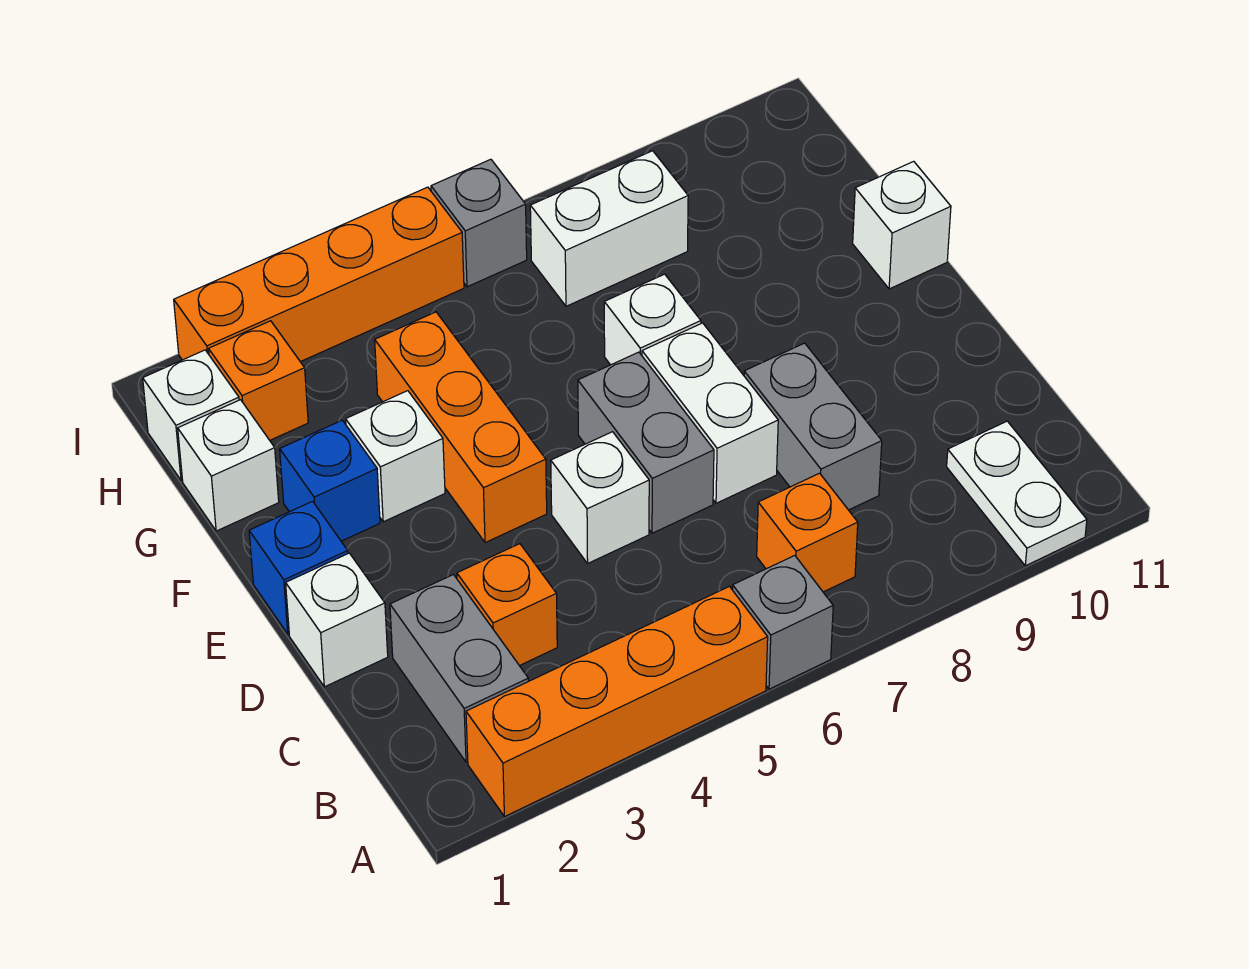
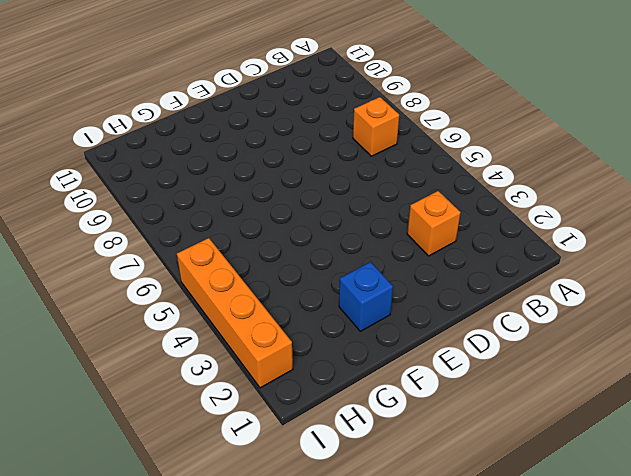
none -> orange brick A2:A5 level 1
none -> grey brick A6 level 1
none -> white plate A10:B10 level 1

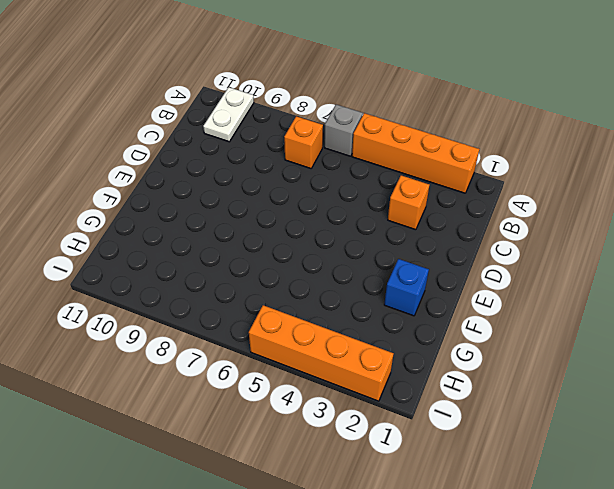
none -> grey brick B2:C2 level 1
none -> grey brick C8:D8 level 1
none -> white brick D1 level 1

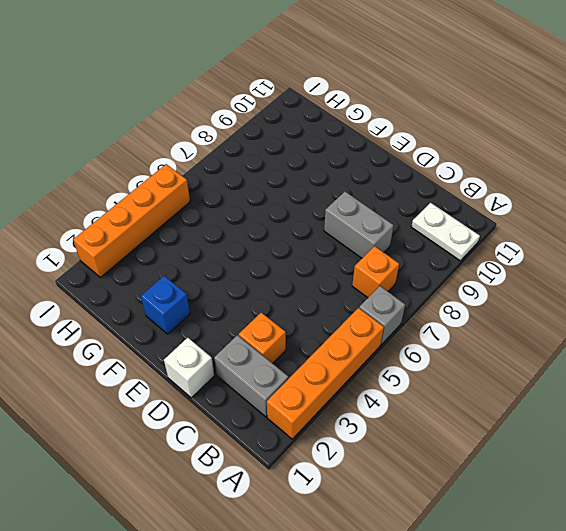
none -> white brick D5 level 1
none -> grey brick D6:E6 level 1
none -> white brick D7:E7 level 1

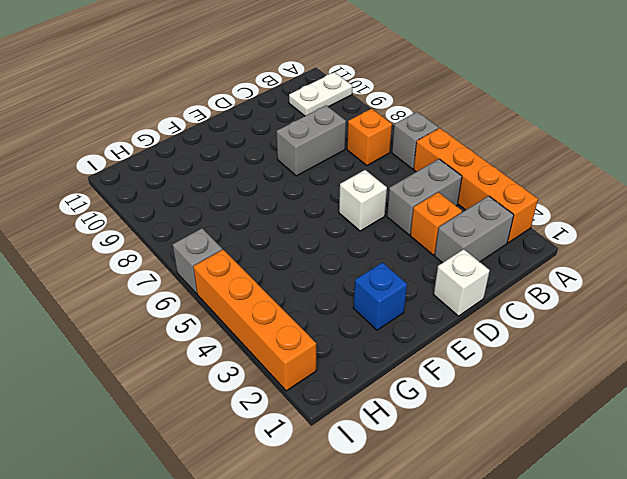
grey brick B4:C4 level 1 -> grey brick D6:E6 level 1
none -> white brick D7:E7 level 1
none -> blue brick E1 level 1
none -> orange brick E4:G4 level 1

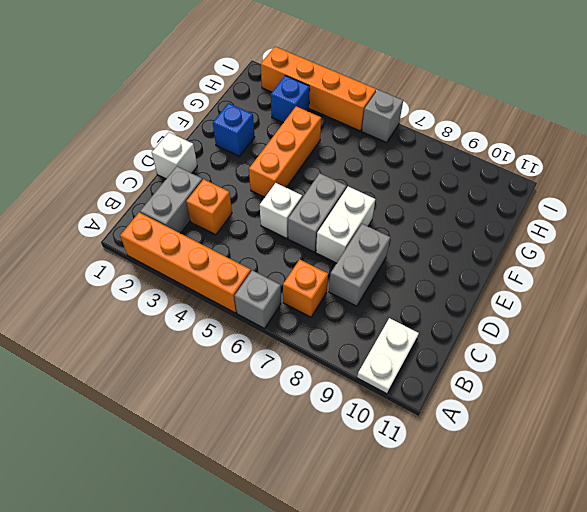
blue brick H3 level 1 -> blue brick E1 level 1
none -> white brick F3 level 1
none -> white brick F7 level 1
none -> white brick F11 level 1

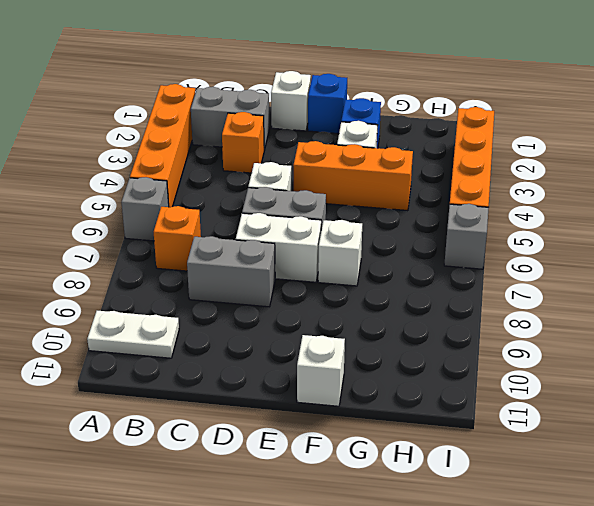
none -> white brick G1 level 1
none -> white brick H1 level 1
none -> orange brick H2 level 1

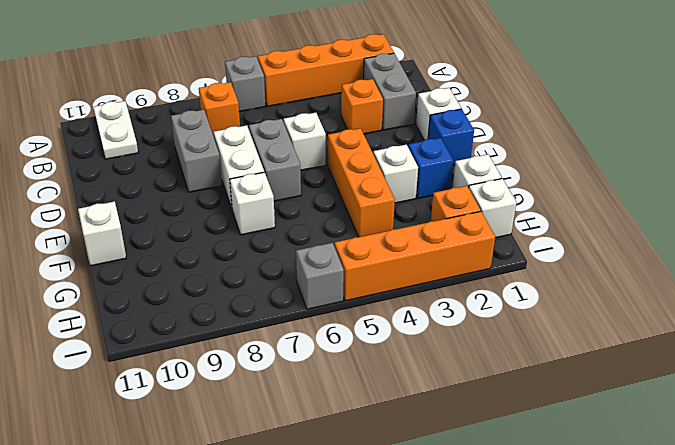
none -> white brick H7:H8 level 1

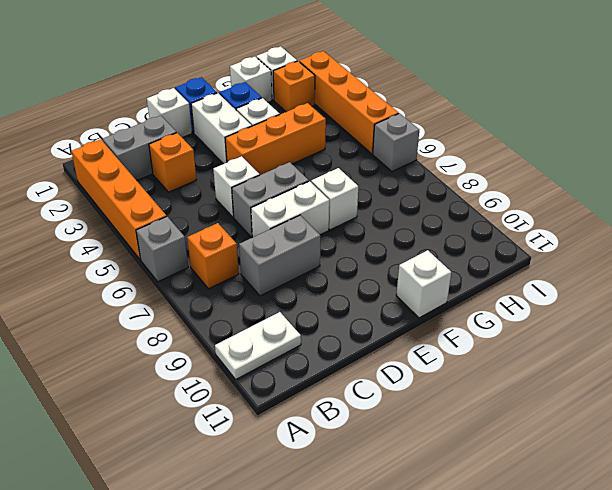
white brick E2:E3 level 1 -> white brick H7:H8 level 1

